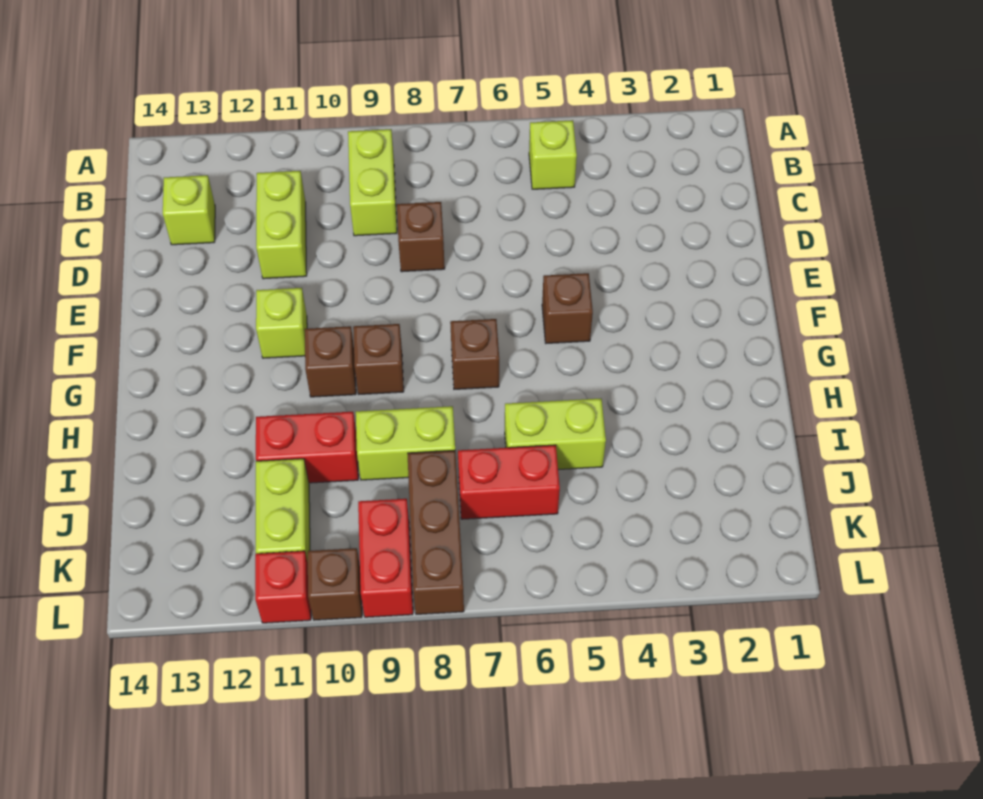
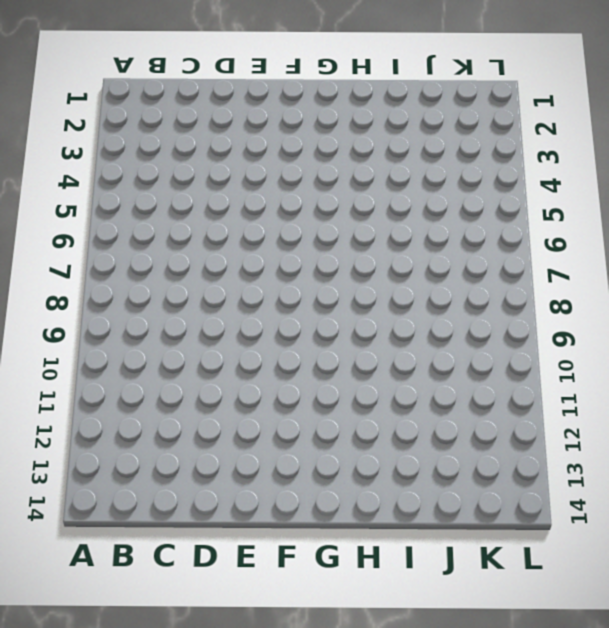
none -> lime brick B5 level 1
none -> lime brick B9:C9 level 1
none -> lime brick C11:D11 level 1

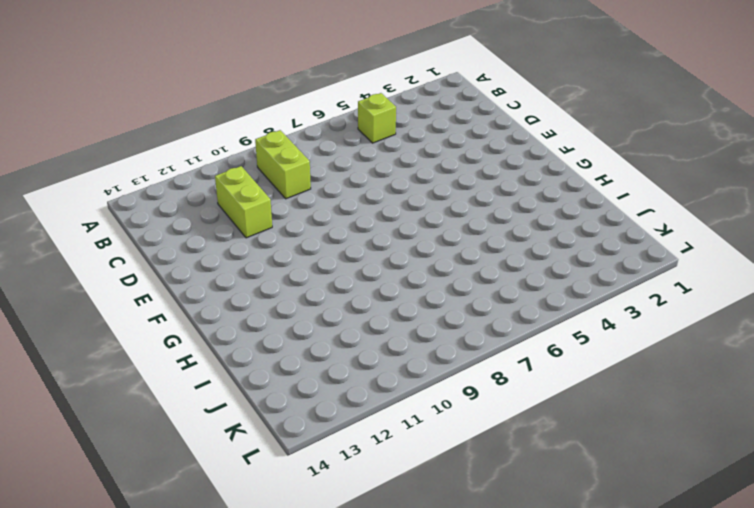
none -> lime brick C13 level 1
none -> brown brick D8 level 1
none -> brown brick F5 level 1

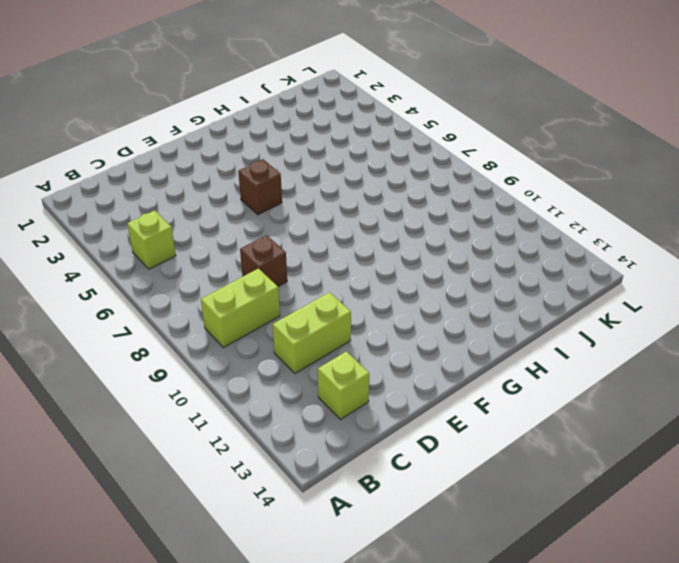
none -> lime brick F11 level 1
none -> brown brick G7 level 1
none -> brown brick G9 level 1

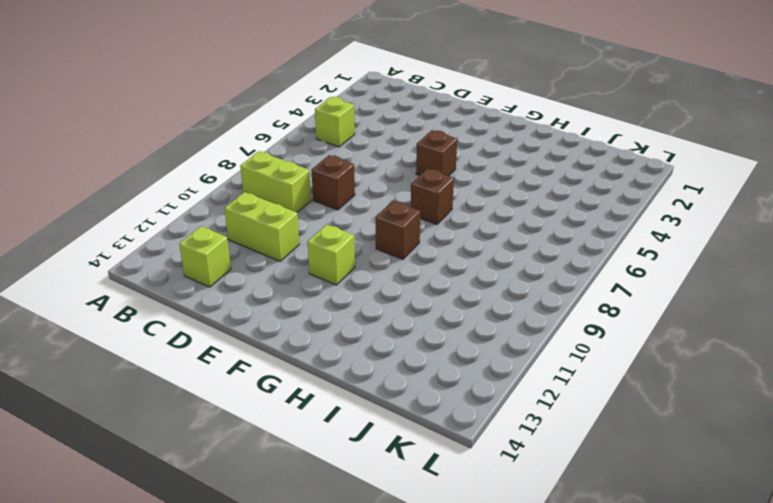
none -> brown brick G10 level 1
none -> lime brick I5:I6 level 1
none -> lime brick I8:I9 level 1

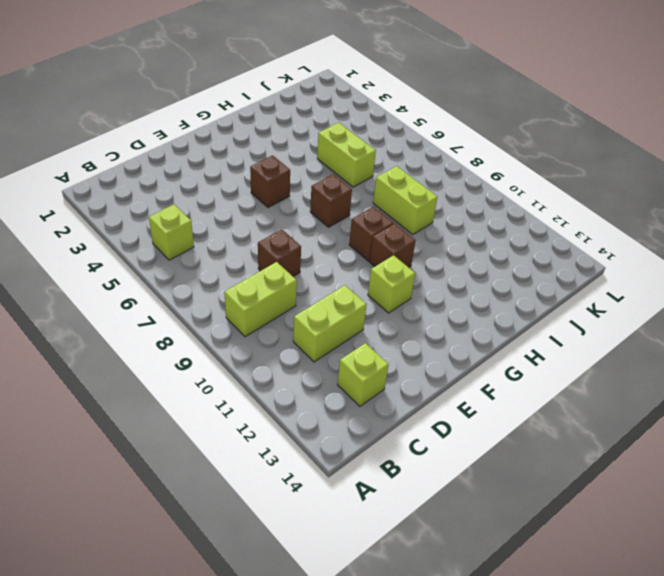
none -> red brick I10:I11 level 1
none -> red brick J6:J7 level 1
none -> brown brick J8:L8 level 1

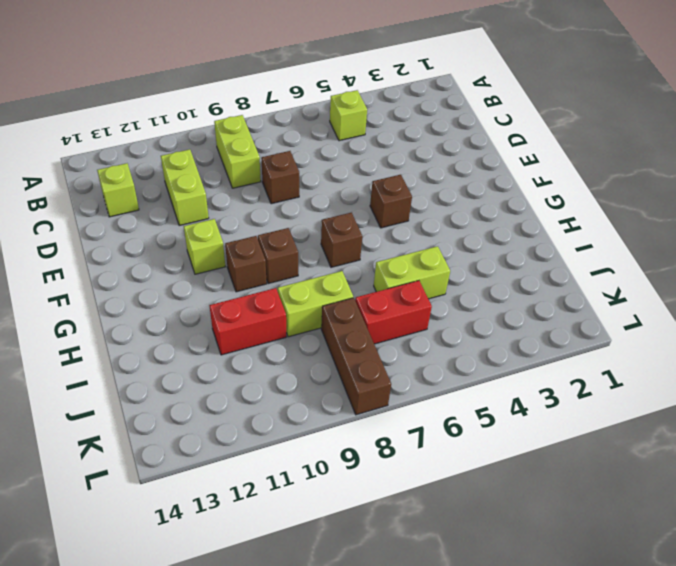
none -> lime brick J11:K11 level 1
none -> red brick K9:L9 level 1
none -> brown brick L10 level 1

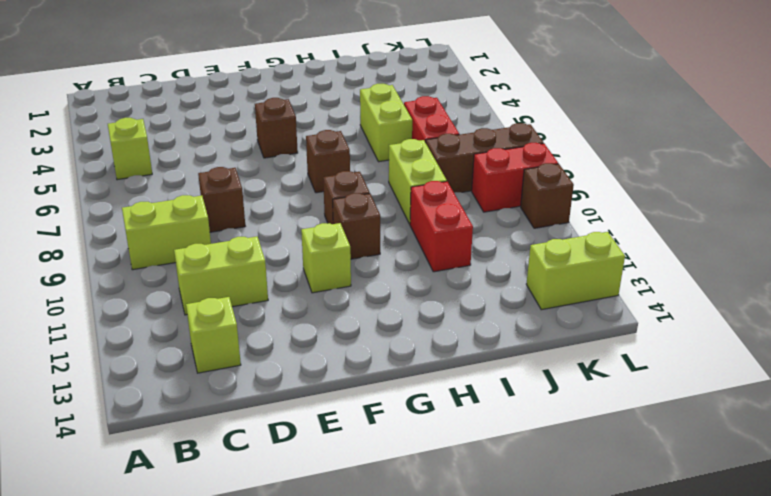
lime brick K13:L13 level 1 -> lime brick J11:K11 level 1
none -> red brick L11 level 1

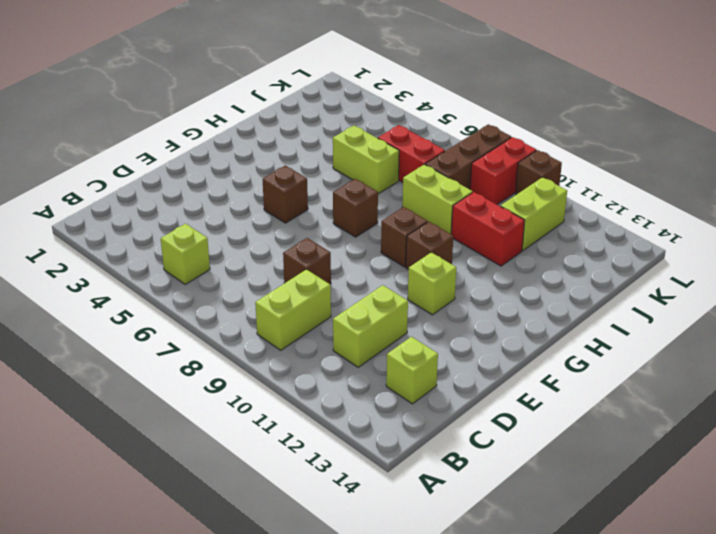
none -> red brick L11 level 1

